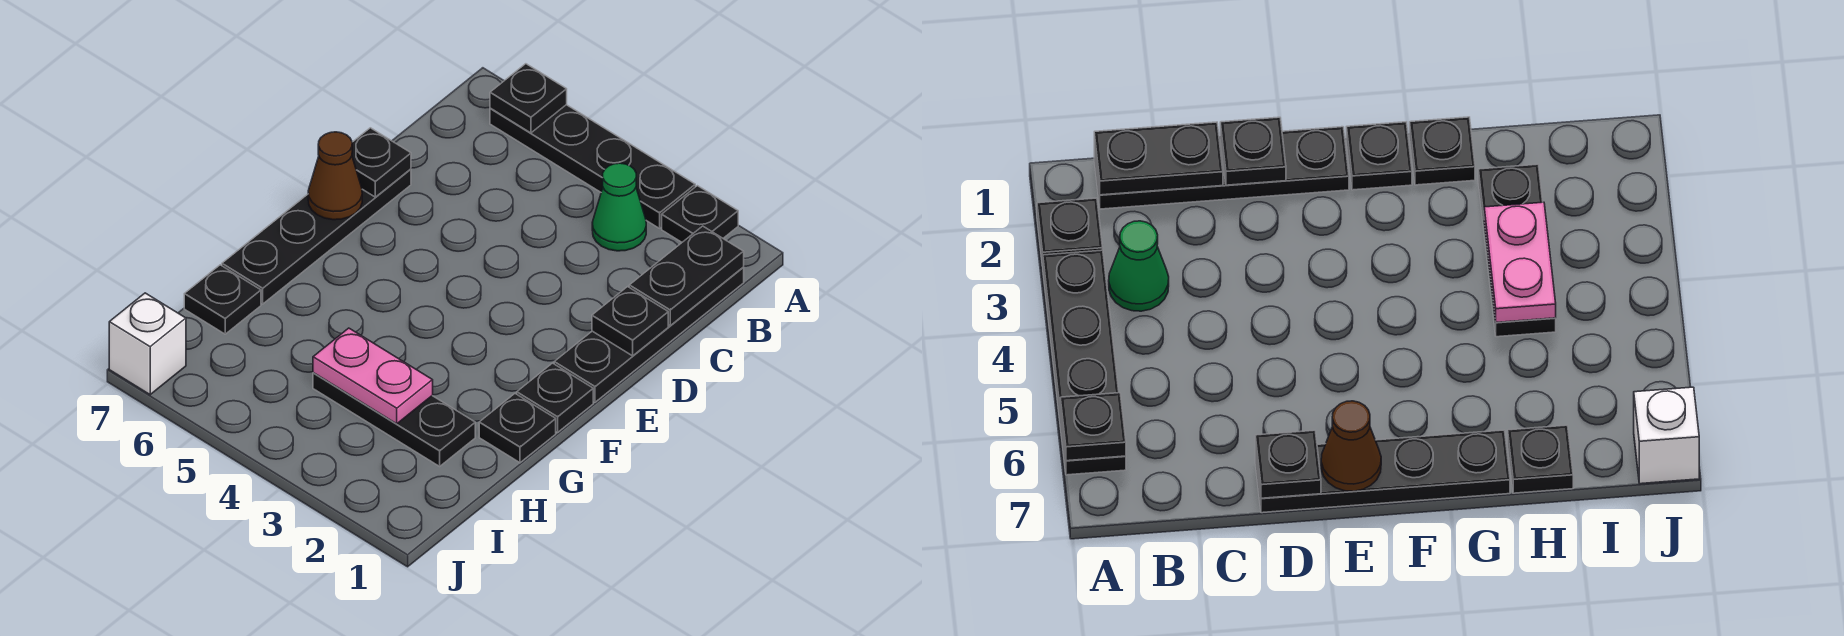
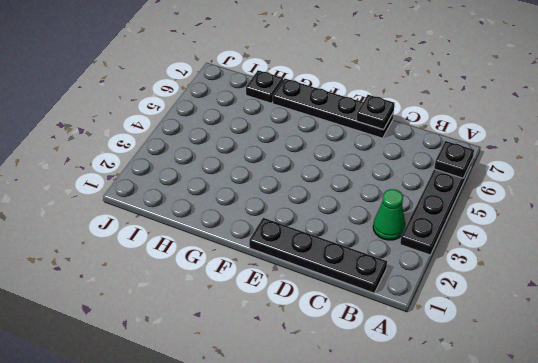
none -> black plate A2 level 1
none -> black plate F1 level 1
none -> black plate G1 level 1

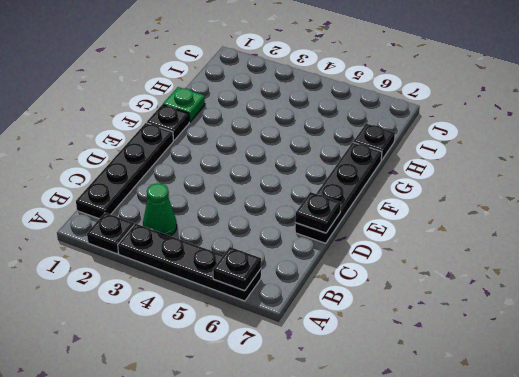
green plate G1 level 1 -> black plate G1 level 1
none -> black plate H2:H4 level 1
none -> white brick J7 level 1
none -> black plate B1:C1 level 2

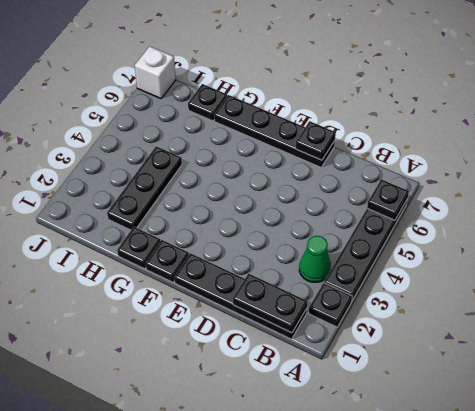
none -> black plate D1 level 2
none -> brown cone E7 level 2
none -> pink plate H3:H4 level 2

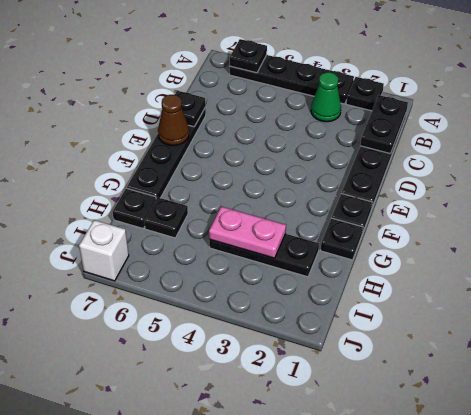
black plate H6 level 1 -> black plate D1 level 2

